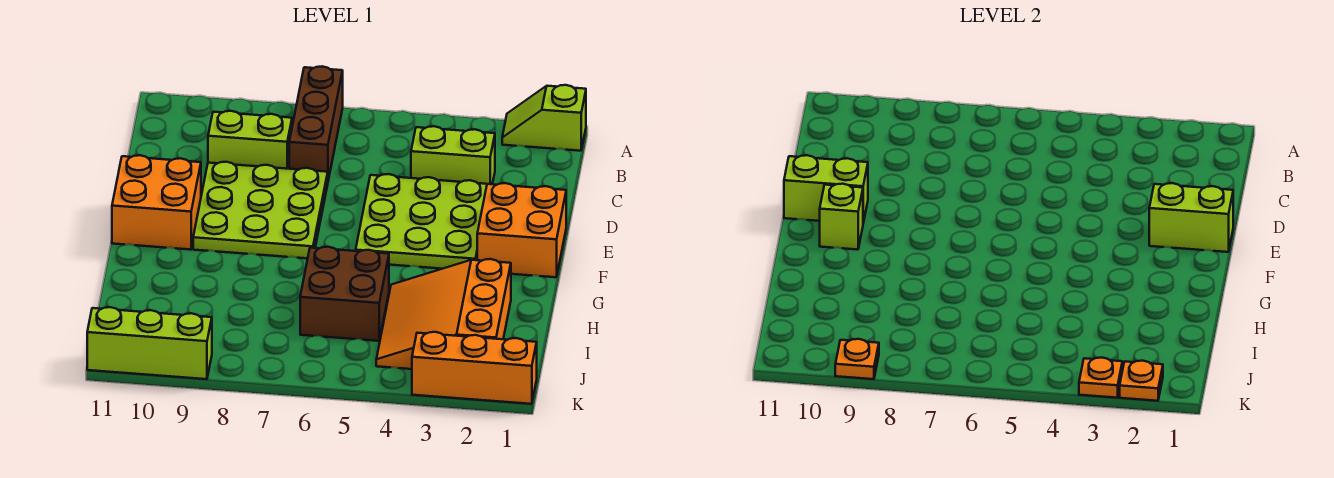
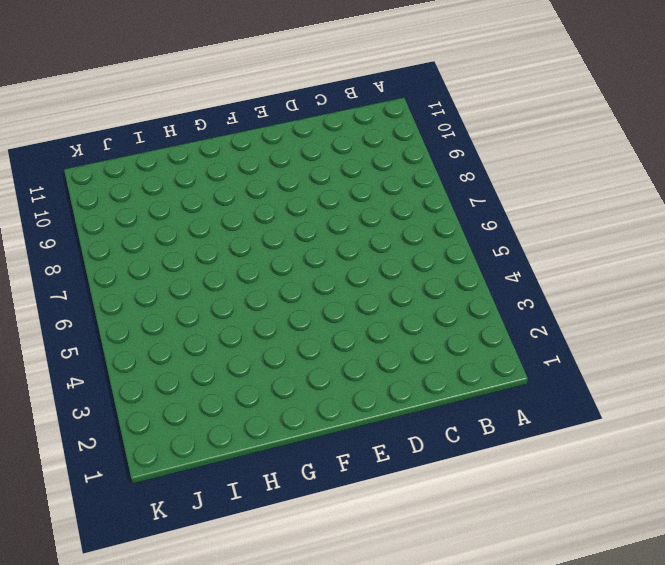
none -> lime slope A1:A2 level 1 top 1
none -> brown brick A7:C7 level 1
none -> lime brick C3:C4 level 1

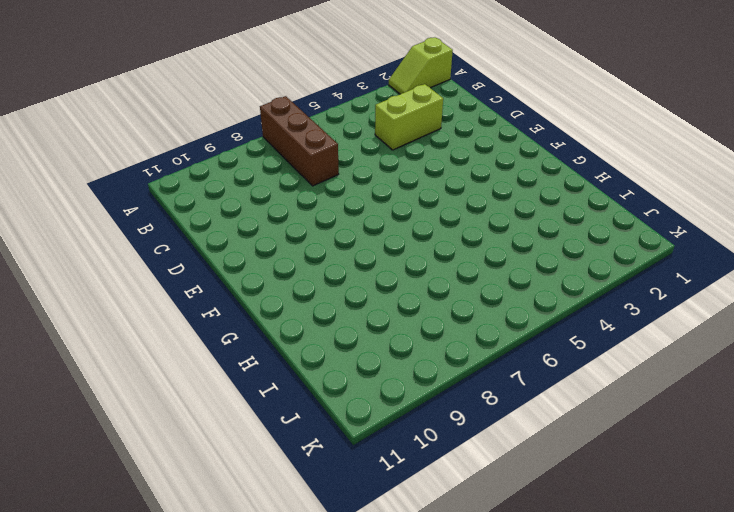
none -> lime brick C8:C9 level 1
none -> lime plate D3:F5 level 1
none -> lime plate D7:F9 level 1

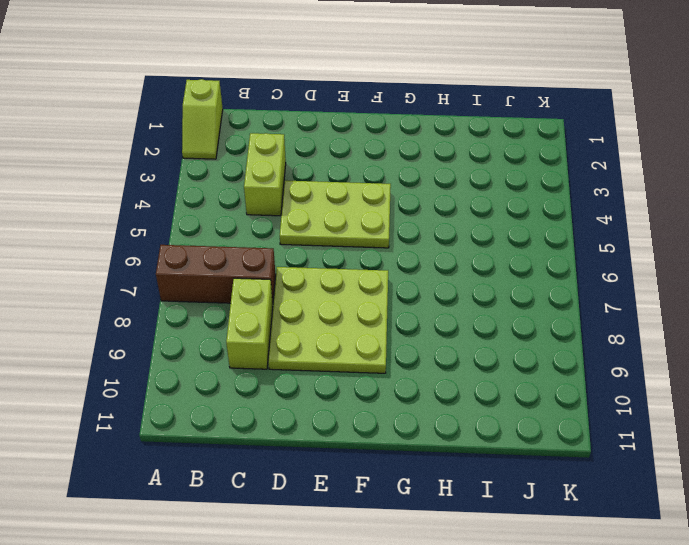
lime plate D4:F5 level 1 -> lime plate D3:F5 level 1
none -> orange brick E1:F2 level 1
none -> orange brick E10:F11 level 1
none -> orange slope H2:J4 level 1 top 2

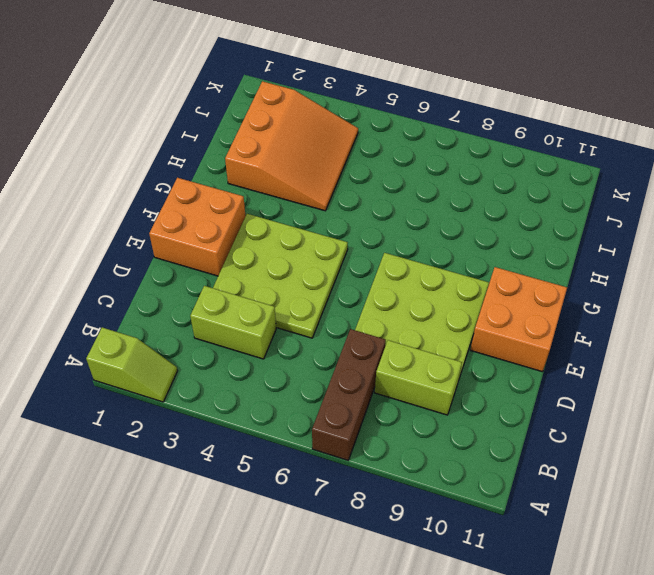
none -> brown brick H5:I6 level 1
none -> orange brick K1:K3 level 1
none -> lime brick K9:K11 level 1

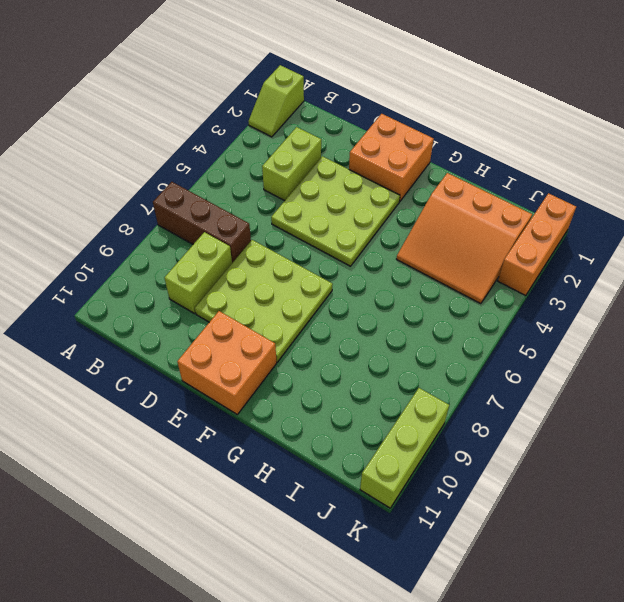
none -> brown brick H5:I6 level 1
none -> lime brick E1:E2 level 2
none -> lime brick E10:E11 level 2

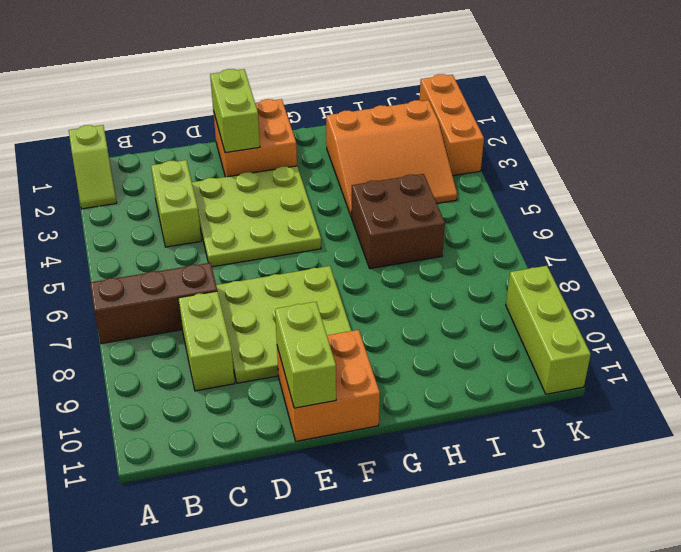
none -> lime brick F10 level 2
none -> orange plate K2 level 2
none -> orange plate K3 level 2

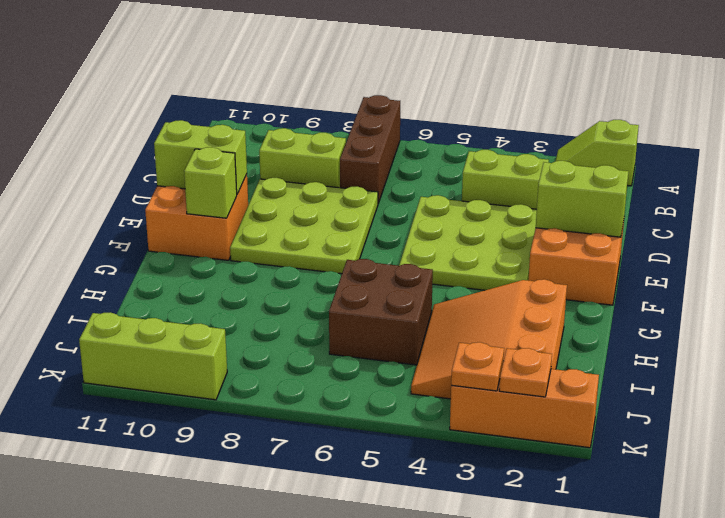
none -> orange plate K9 level 2

